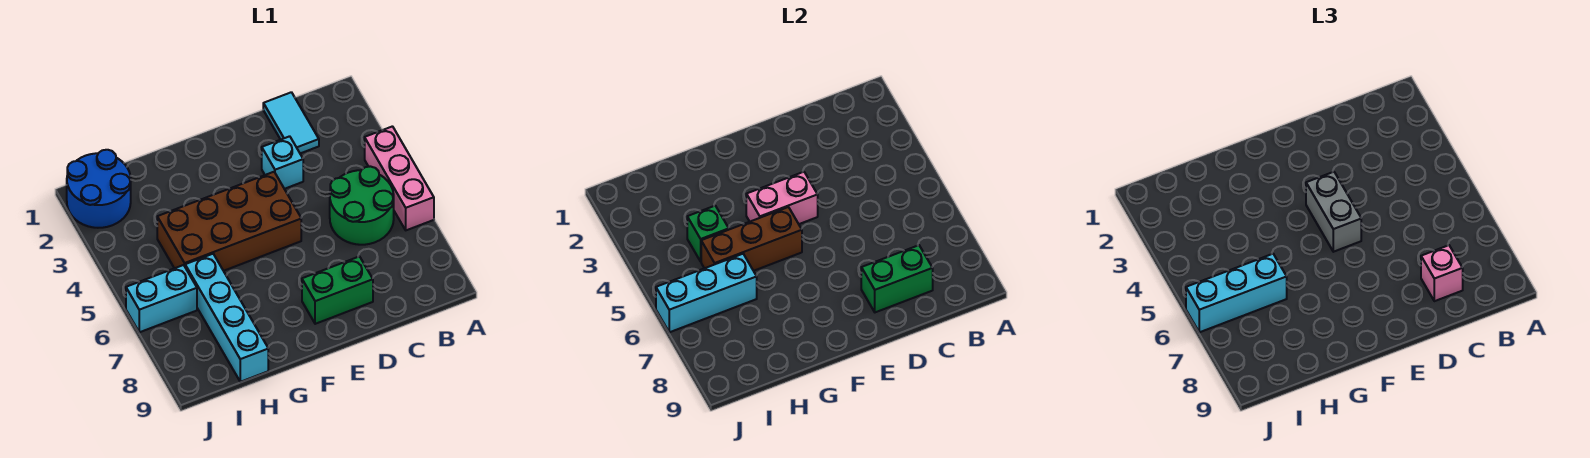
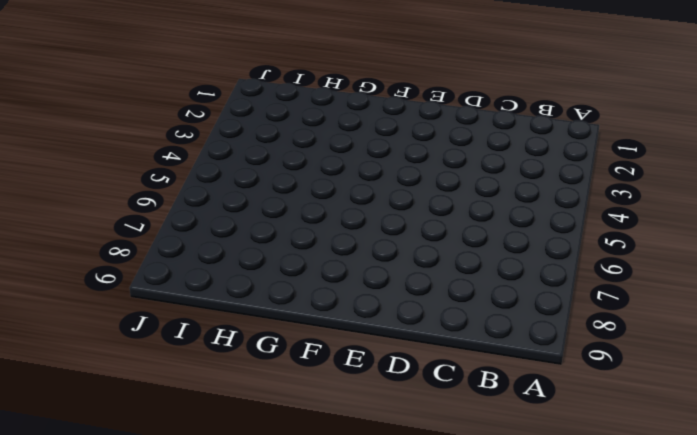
none -> pink brick A4:A6 level 1
none -> green round brick B5:C6 level 1
none -> cyan tile C1:C2 level 1

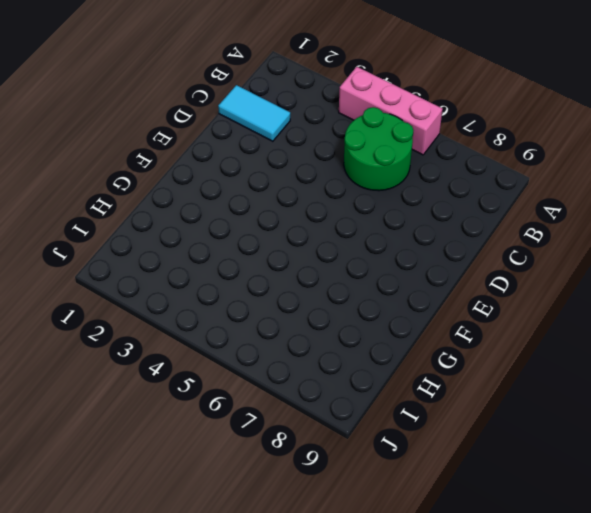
none -> cyan brick D3 level 1
none -> green brick D8:E8 level 1
none -> brown brick E4:H5 level 1

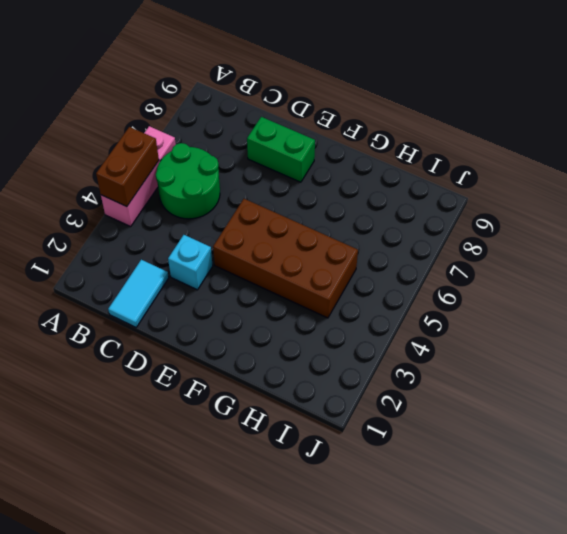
brown brick A4:A5 level 2 -> none
none -> cyan brick H6:H9 level 1
none -> blue round brick I1:J2 level 1
none -> cyan brick I6:J6 level 1

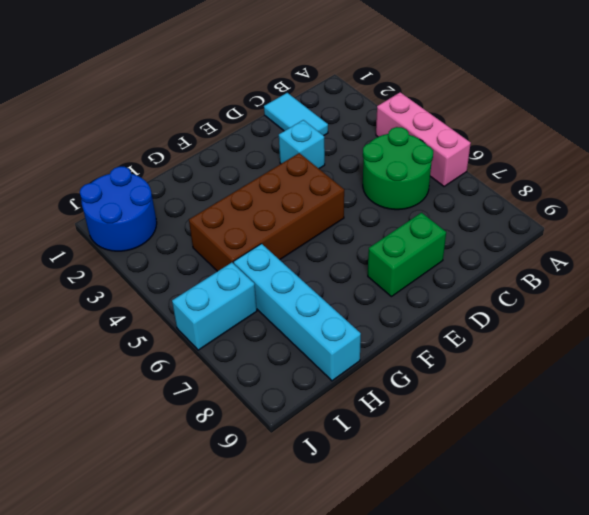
none -> green brick C8:D8 level 2
none -> pink brick E4:F4 level 2
none -> brown brick F5:H5 level 2

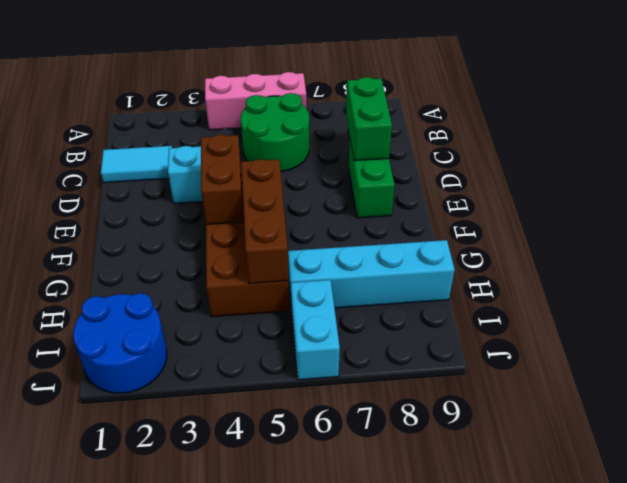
brown brick E4:F4 level 2 -> pink brick E4:F4 level 2
none -> green brick H4 level 2
none -> cyan brick H6:J6 level 2
none -> pink brick C8 level 3

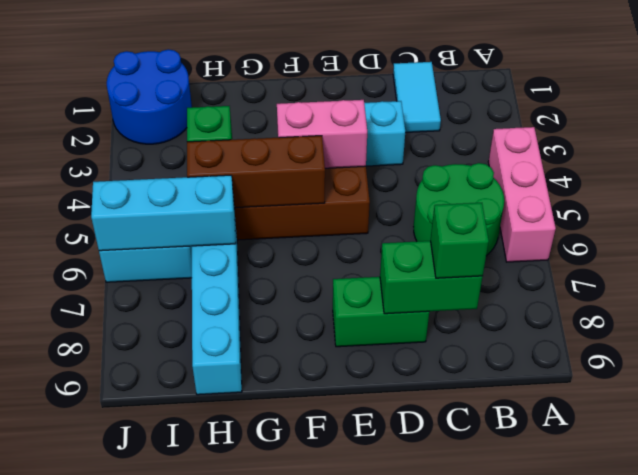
green brick C8 level 3 -> pink brick C8 level 3
none -> grey brick E4:E5 level 3
none -> cyan brick H6:J6 level 3

